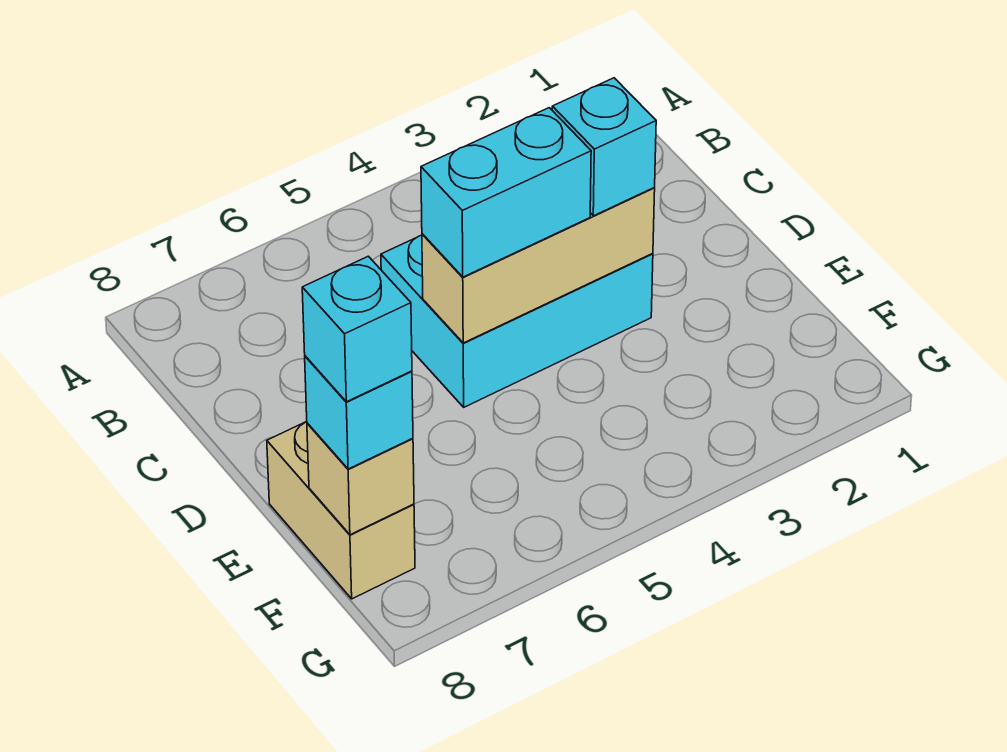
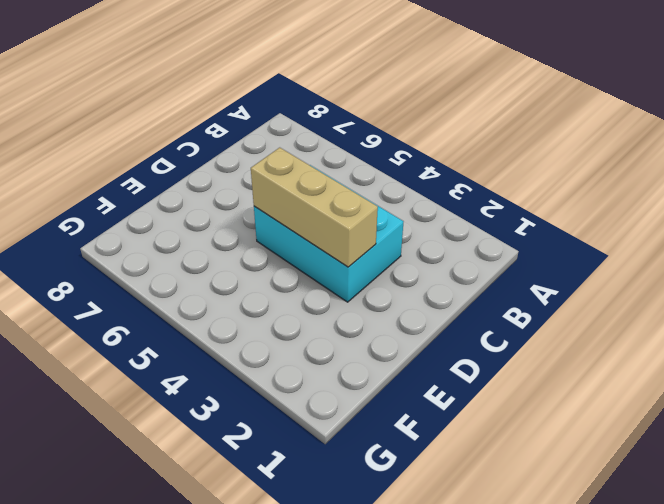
none -> tan brick E8:F8 level 1
none -> tan brick F8 level 2

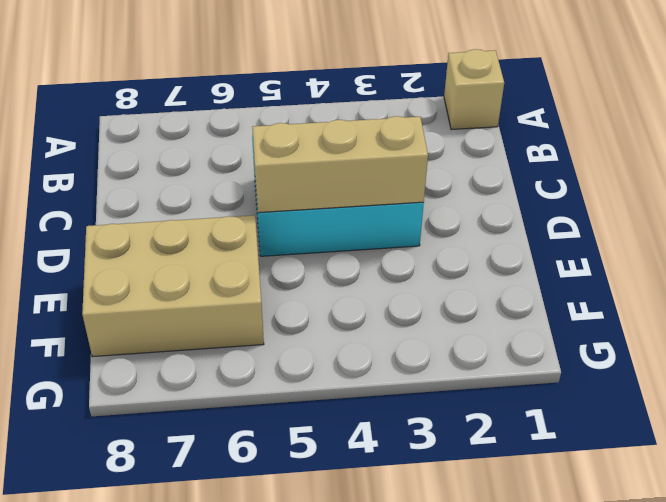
tan brick A1 level 1 -> tan brick F8 level 2
tan brick E6:F8 level 1 -> tan brick E8:F8 level 1
none -> cyan brick D3 level 3
none -> cyan brick D4:D5 level 3

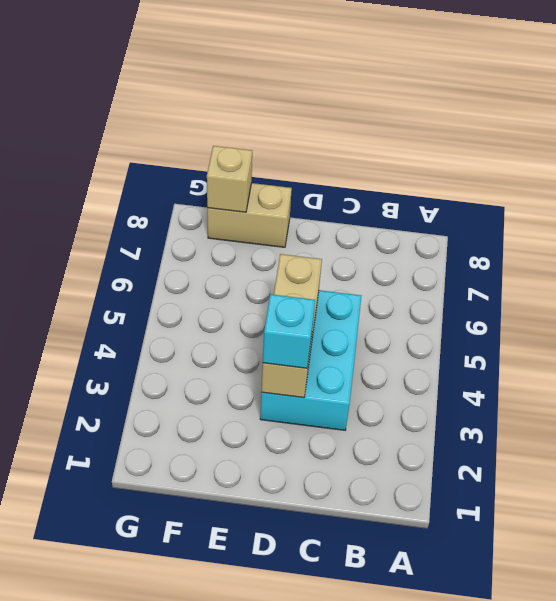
none -> cyan brick D4:D5 level 3
none -> cyan brick F8 level 3

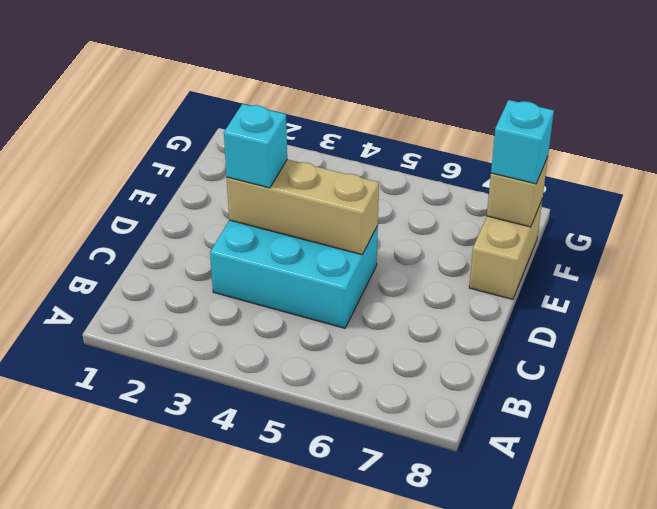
none -> cyan brick D4:D5 level 3
none -> cyan brick F8 level 4

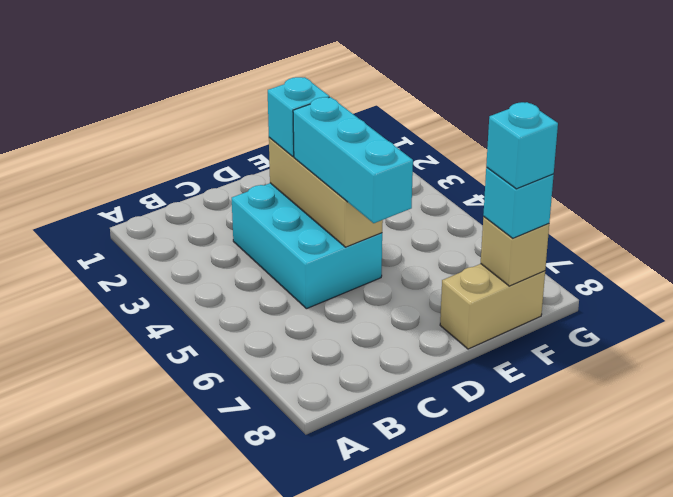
cyan brick D4:D6 level 3 -> cyan brick D4:D5 level 3

